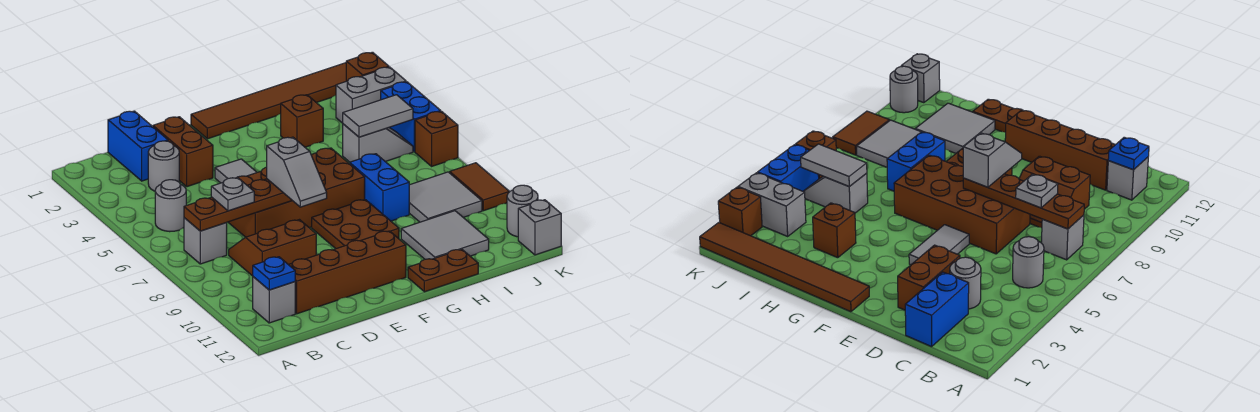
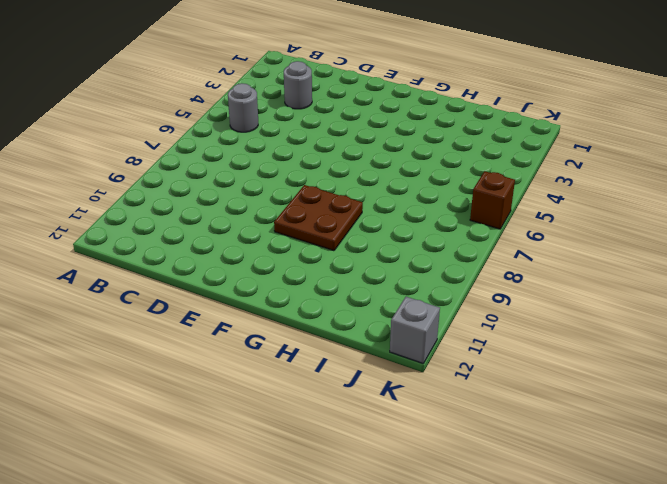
none -> grey brick B7 level 1
none -> grey brick B11 level 1
none -> blue brick C1:C2 level 1
none -> brown slope C8:D9 level 1 top 9

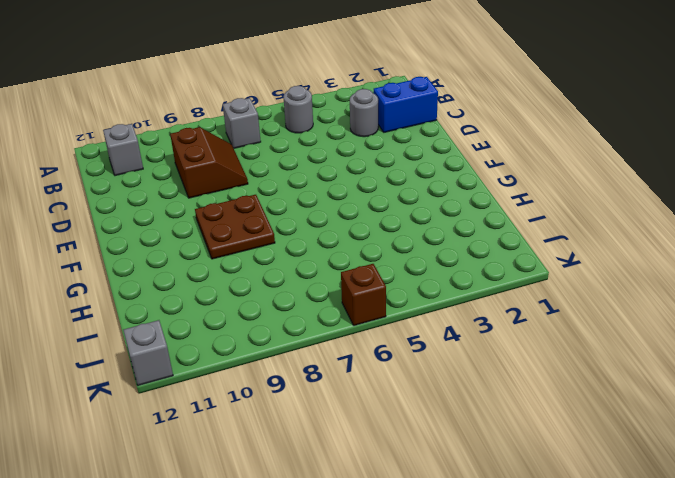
none -> brown brick C11:F11 level 1
none -> brown brick D2:D3 level 1
none -> brown brick D6:G7 level 1
none -> grey tile E4:E5 level 1

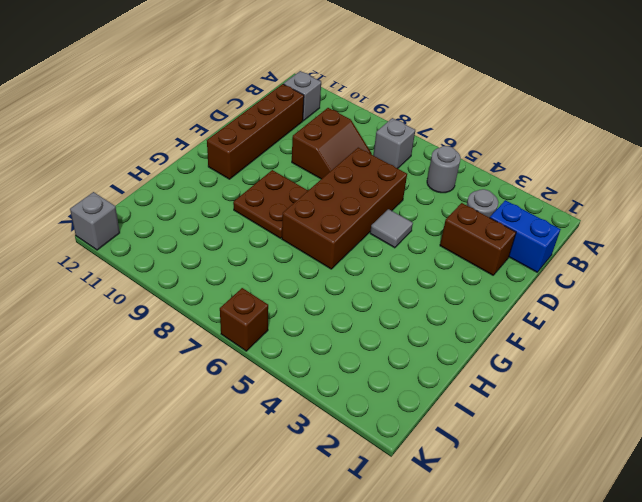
grey tile E5 level 1 -> grey tile E4:E5 level 1
none -> brown tile F1:K1 level 1
none -> brown plate G12:H12 level 1
none -> brown brick H3 level 1
none -> blue brick H7:H8 level 1

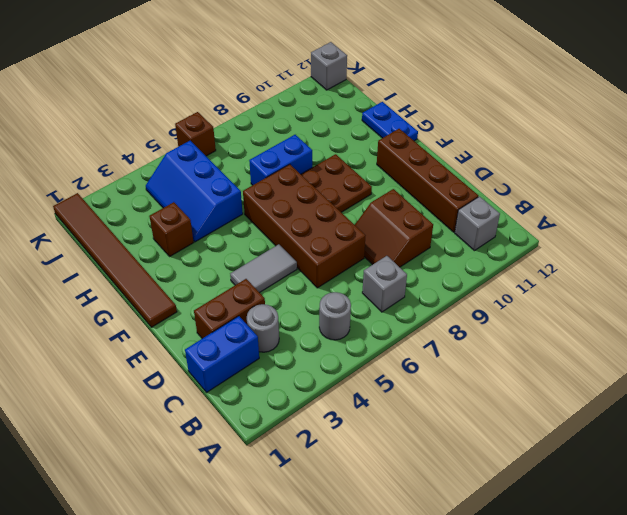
blue plate G12:H12 level 1 -> brown plate G12:H12 level 1
blue slope H4:J5 level 1 top 5 -> grey slope I5:J5 level 1 top I
none -> grey tile H10:I11 level 1
none -> grey tile I8:J9 level 1
none -> grey brick J3:K3 level 1
none -> brown brick K2 level 1

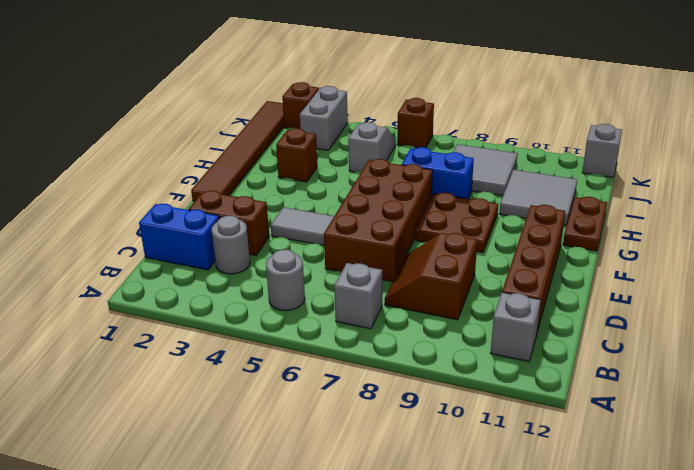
none -> blue brick K4:K5 level 1
none -> brown tile K8:K9 level 1
none -> grey round brick K11 level 1
none -> brown plate B7:E7 level 2

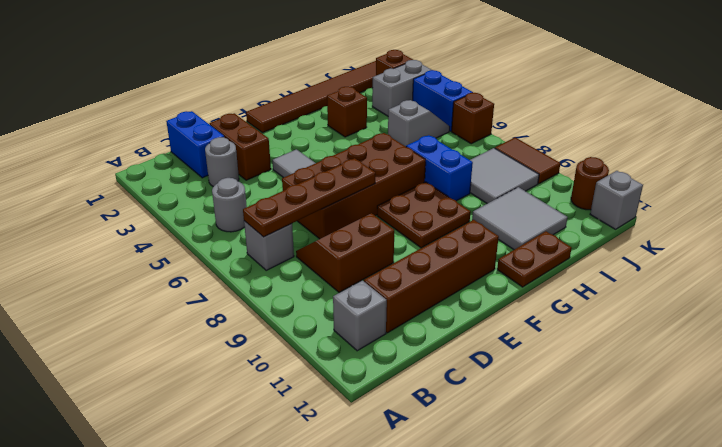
brown round brick K11 level 1 -> grey round brick K11 level 1
none -> blue plate B11 level 2
none -> grey tile I5:J5 level 2
none -> grey plate C7 level 3
none -> grey slope E7:E8 level 3 top 7

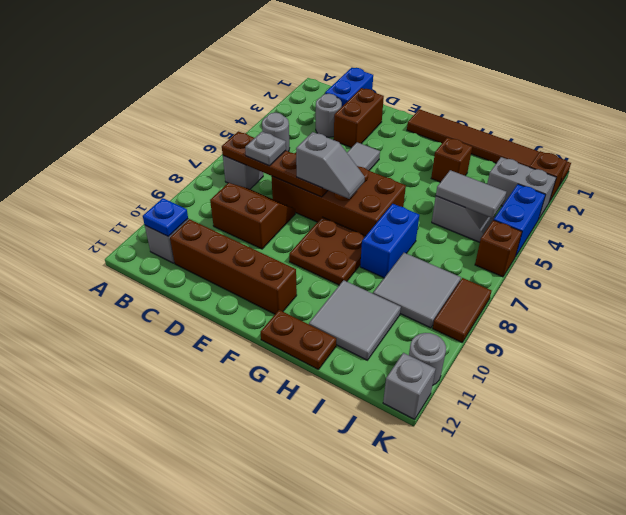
grey slope E7:F7 level 3 top E -> grey slope E7:E8 level 3 top 7

